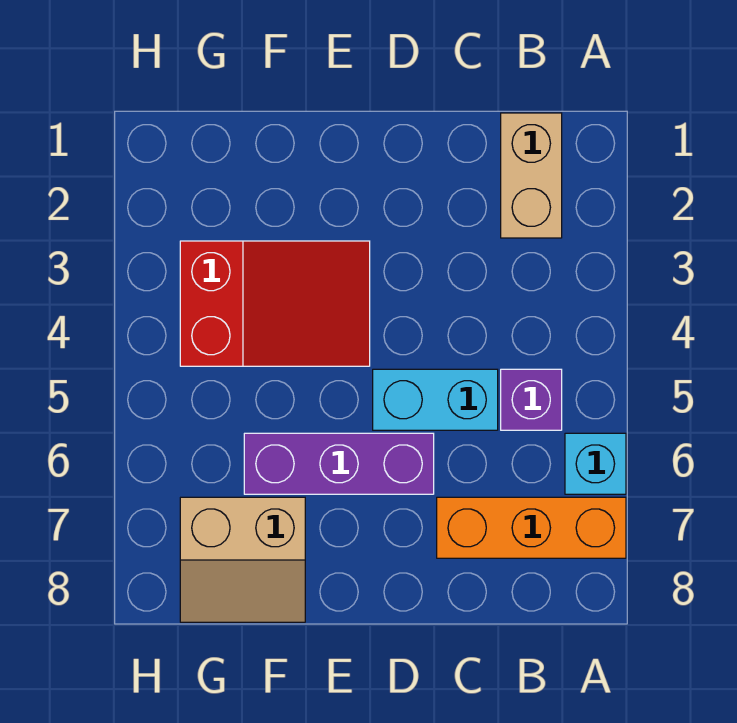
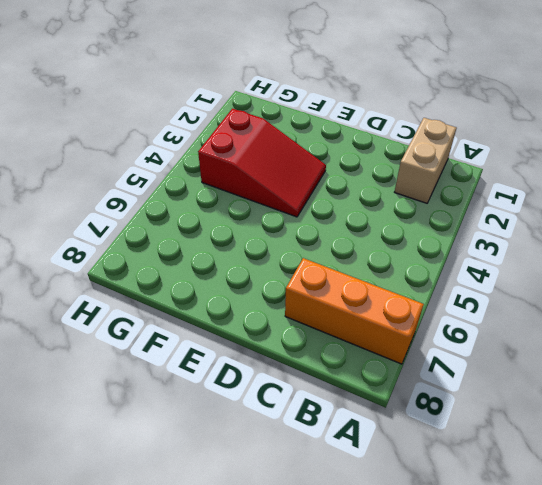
none -> cyan brick A6 level 1
none -> purple brick B5 level 1

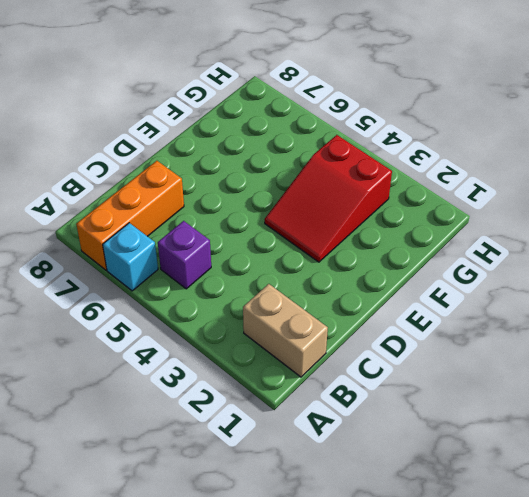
none -> cyan brick C5:D5 level 1
none -> purple brick D6:F6 level 1

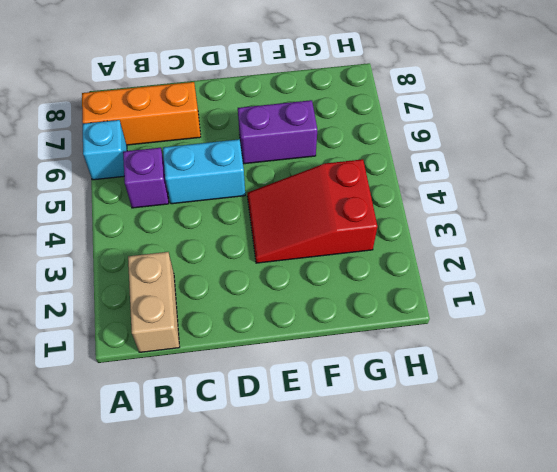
purple brick E6:F6 level 1 -> purple brick D6:F6 level 1
none -> tan slope F7:G8 level 1 top 7

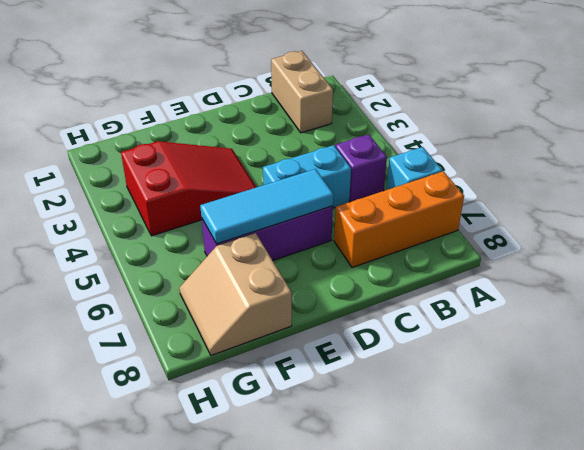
cyan tile D6:F6 level 2 -> none
tan slope F7:G8 level 1 top F -> tan slope F7:G8 level 1 top 7

